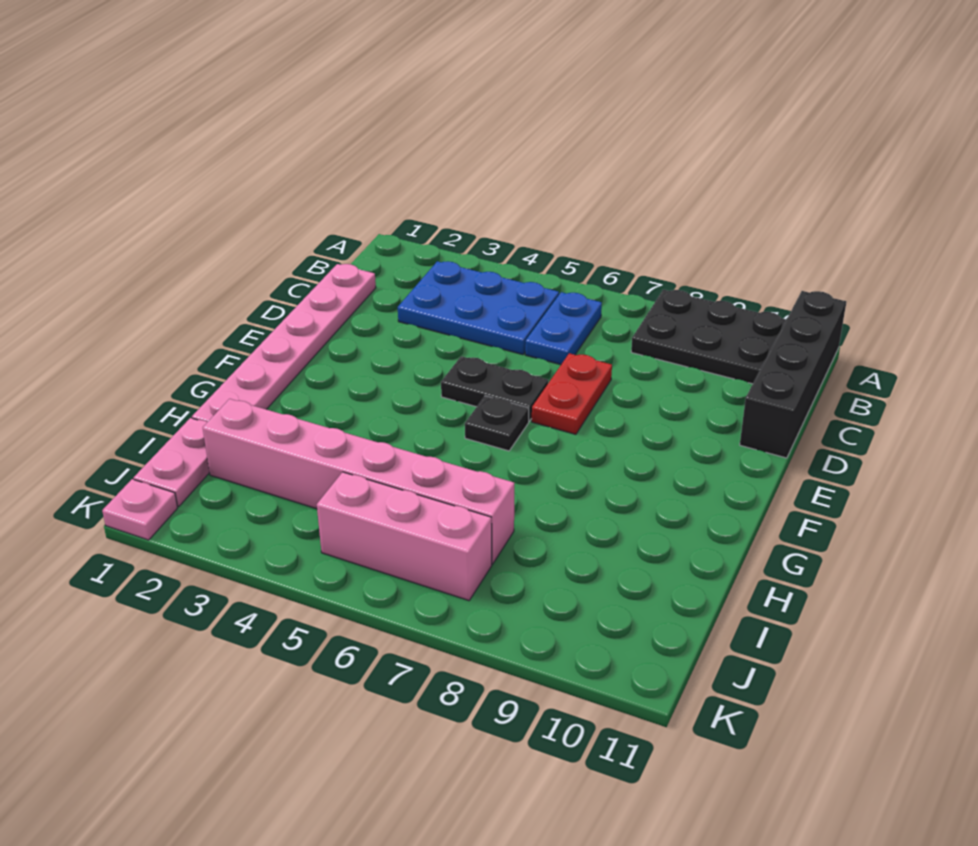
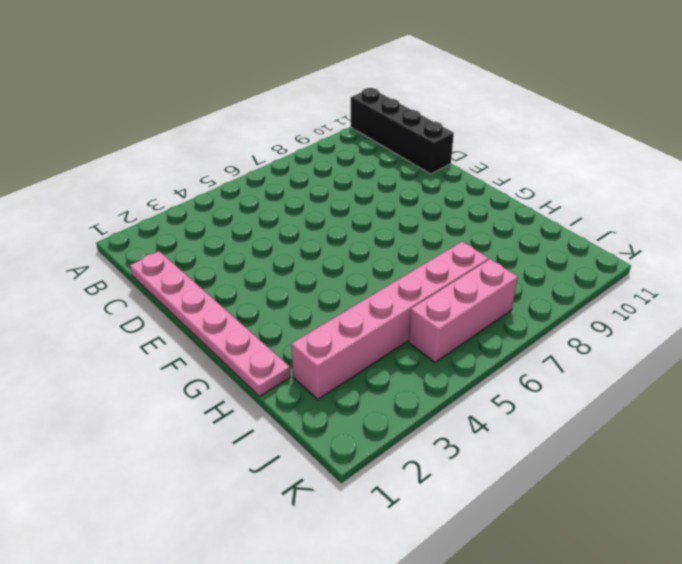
none -> black plate A8:B10 level 1
none -> blue plate B3:C5 level 1
none -> blue plate B6:C6 level 1

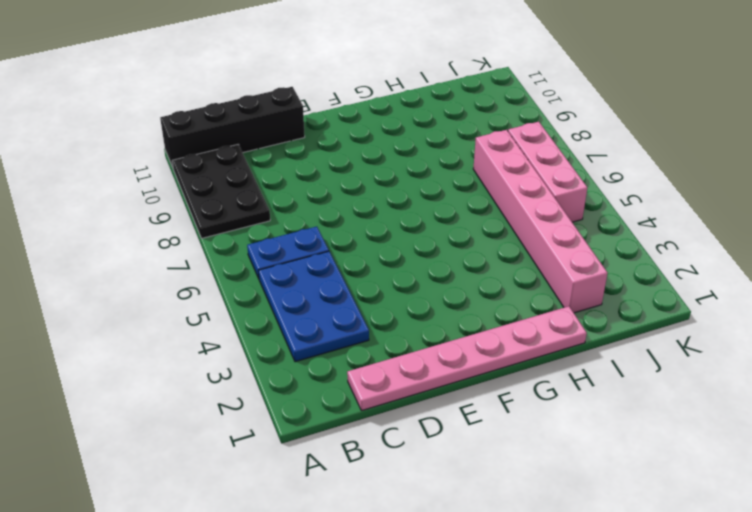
none -> red plate D7:E7 level 1
none -> black plate E5:E6 level 1
none -> black plate F6 level 1

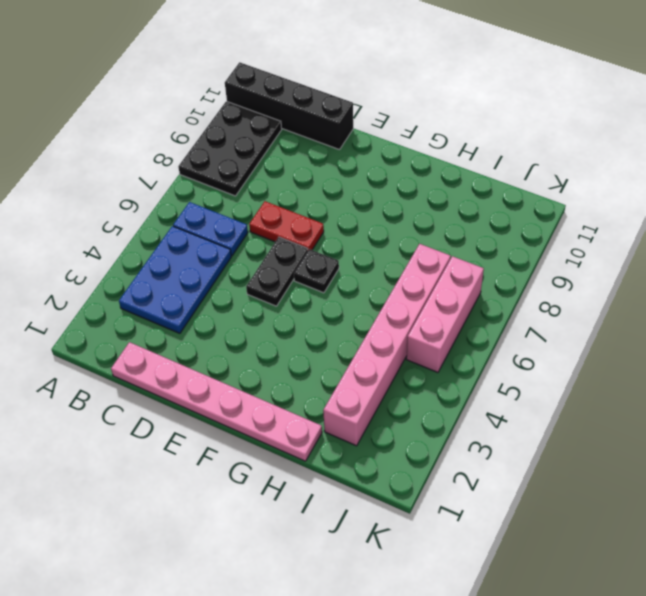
none -> pink plate I1:J1 level 1
none -> pink plate K1 level 1

